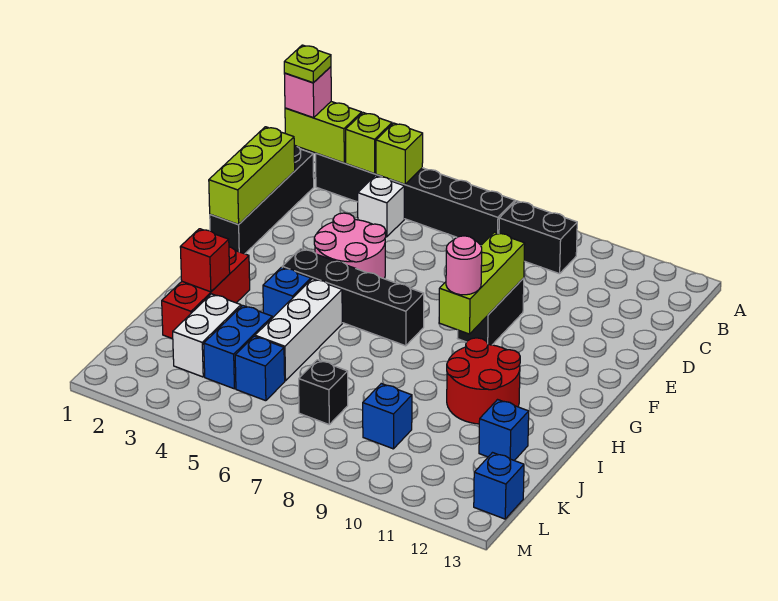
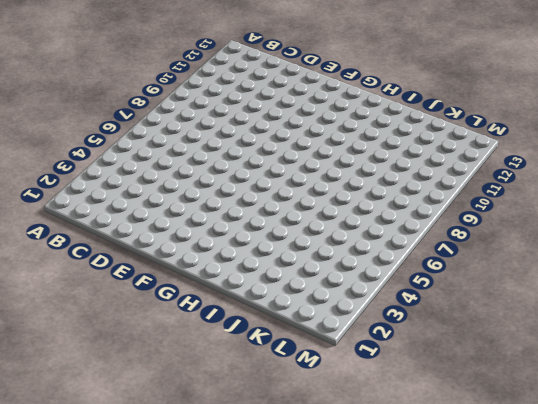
none -> black brick B2:B7 level 1
none -> black brick B8:B9 level 1
none -> black brick C1:F1 level 1

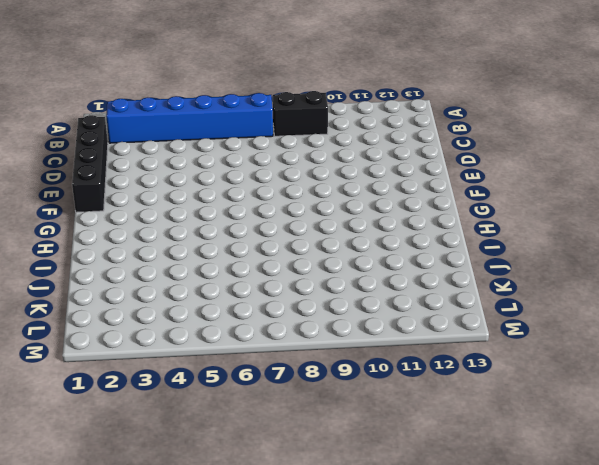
blue brick B2:B7 level 1 -> black brick B2:B7 level 1
none -> white brick C4 level 1
none -> pink round brick E4:F5 level 1
none -> black brick E9:F9 level 1

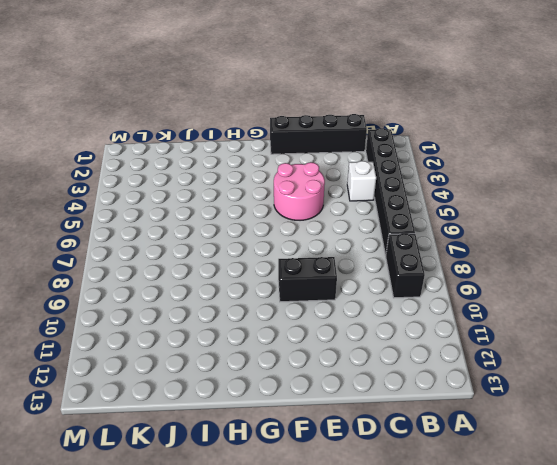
none -> black brick G4:G7 level 1
none -> red brick H2:J2 level 1
none -> blue brick H4 level 1

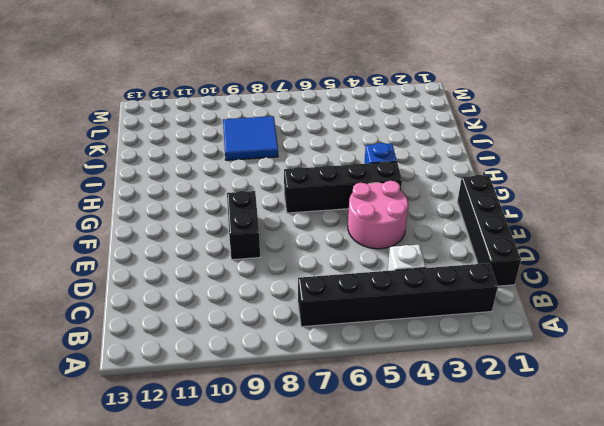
blue tile J8:K9 level 1 -> blue brick K9 level 1
none -> black brick B8:B9 level 1
none -> red brick H2:J2 level 1
none -> white brick H5:J5 level 1

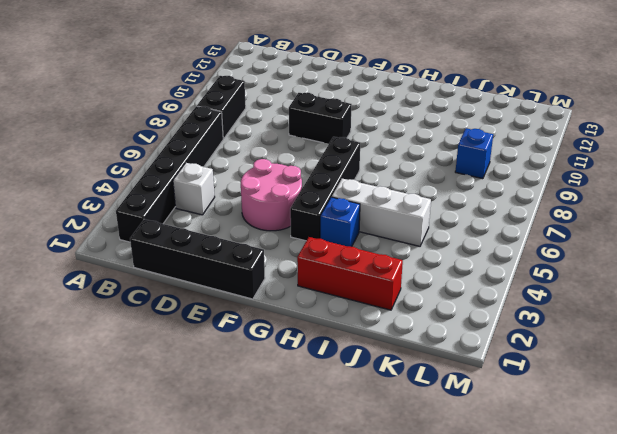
none -> red round brick H10:I11 level 1
none -> white brick J3:K3 level 1
none -> blue brick J4:K4 level 1

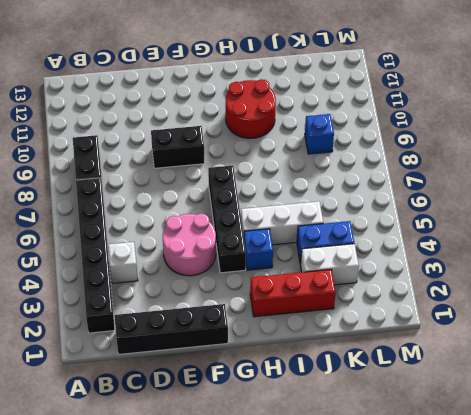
none -> blue brick J12 level 1
none -> blue brick K5 level 1
none -> black brick K7 level 1

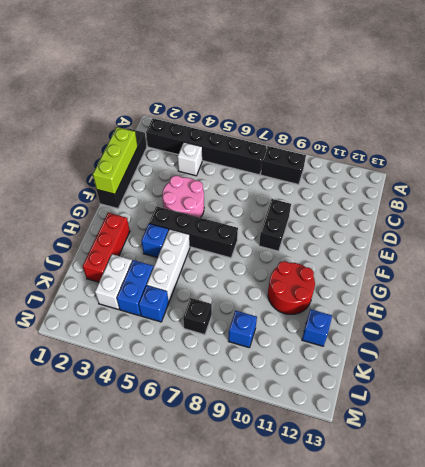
none -> blue brick L13 level 1
none -> lime brick B1:B2 level 2
none -> lime brick B3 level 2

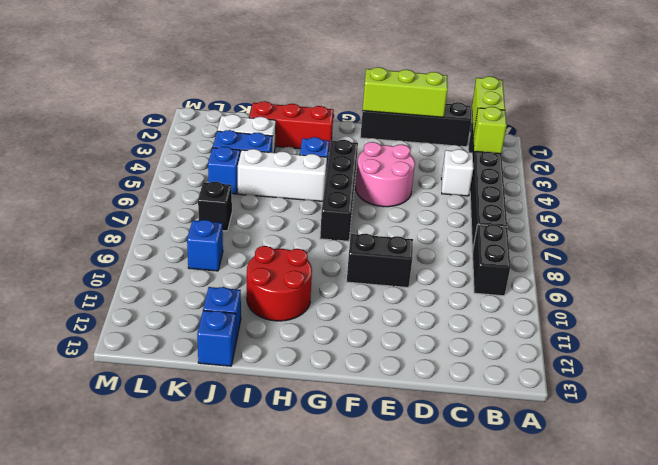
blue brick J13 level 1 -> blue brick L13 level 1
none -> lime brick B4 level 2
none -> lime brick E9:G9 level 2
none -> red brick I2 level 2

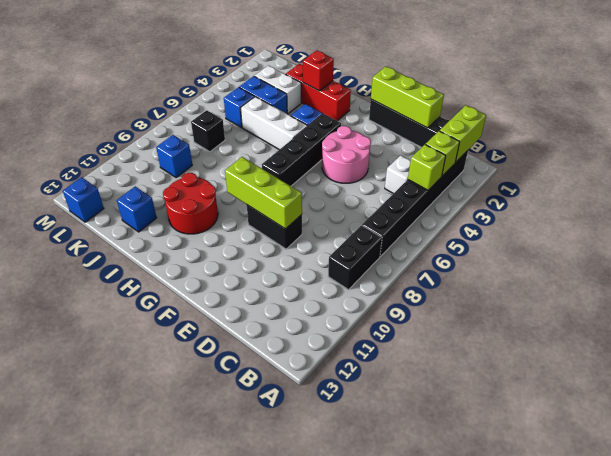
none -> pink brick B1 level 3
none -> pink round brick G9 level 3
none -> lime plate B1 level 4

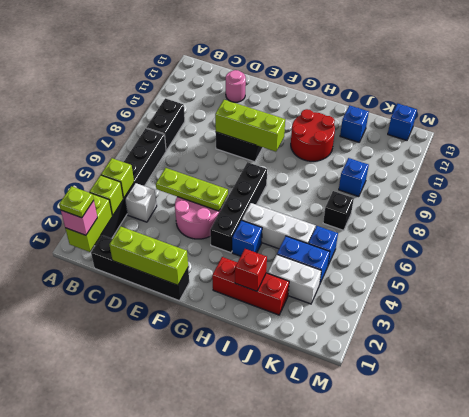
lime plate D5:F5 level 2 -> none
pink round brick D12 level 1 -> pink round brick G9 level 3

